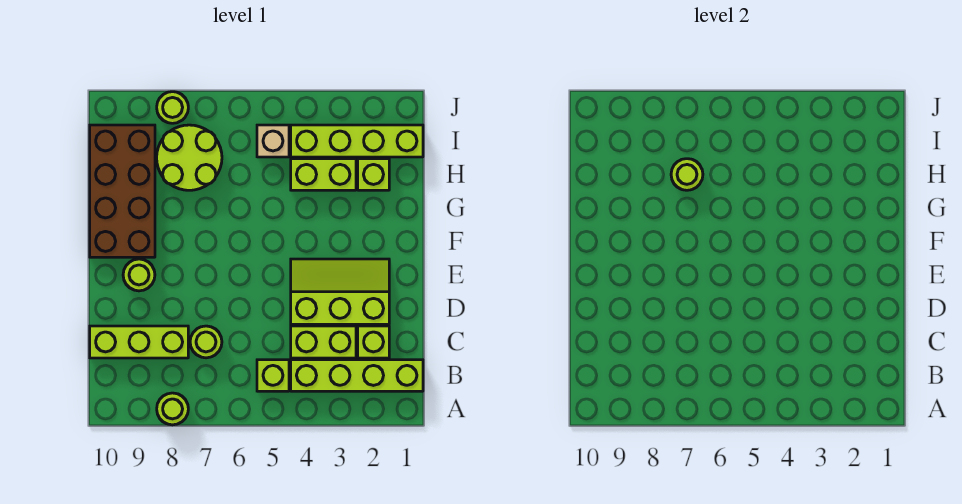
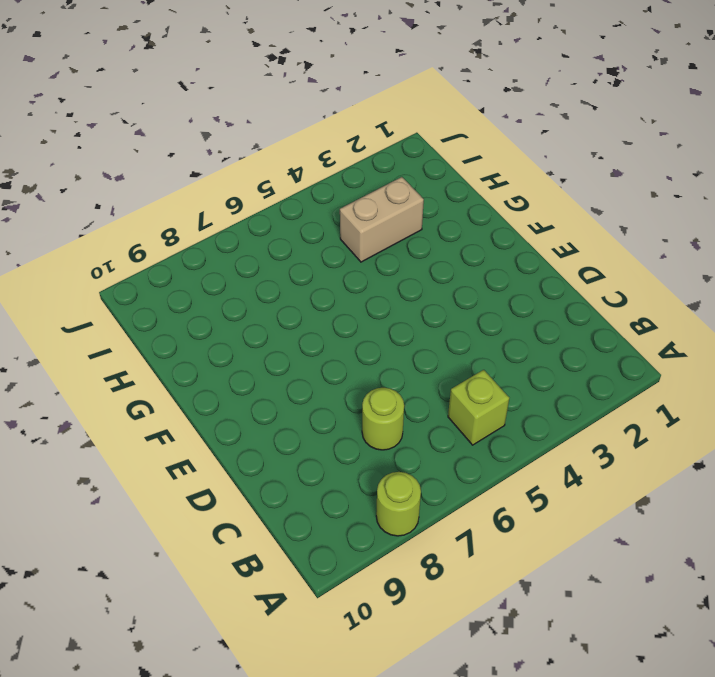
tan brick H3:H4 level 1 -> lime brick H3:H4 level 1
none -> lime brick B1:B4 level 1
none -> lime brick C2 level 1
none -> lime brick C3:C4 level 1

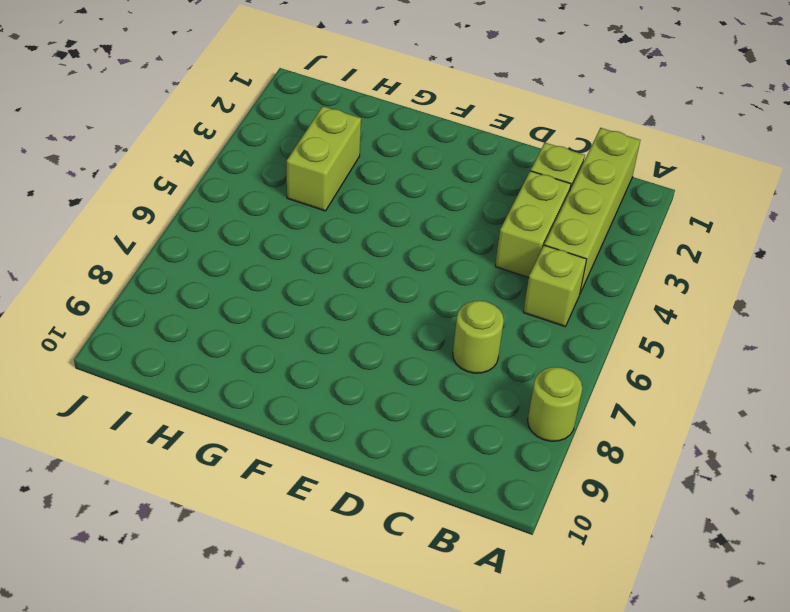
none -> lime brick C8:C10 level 1
none -> lime slope D2:E4 level 1 top D
none -> lime round brick E9 level 1

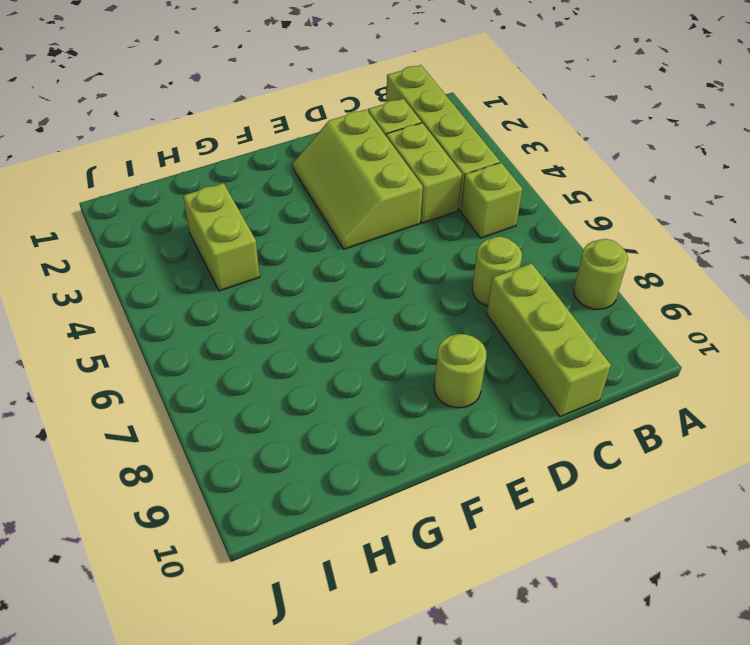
none -> brown brick F9:I10 level 1
none -> lime brick H2 level 1
none -> lime round brick H7:I8 level 1

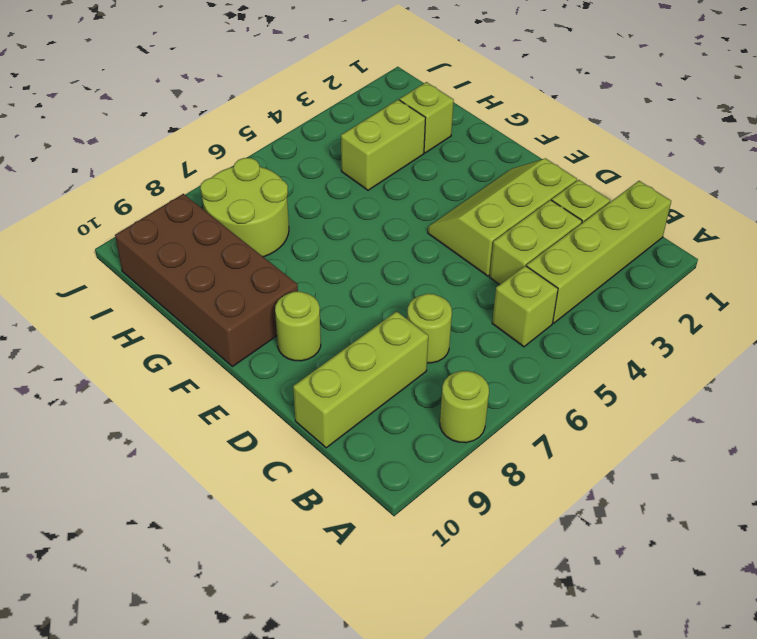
none -> lime brick I1:I4 level 1
none -> tan brick I5 level 1
none -> lime round brick J8 level 1

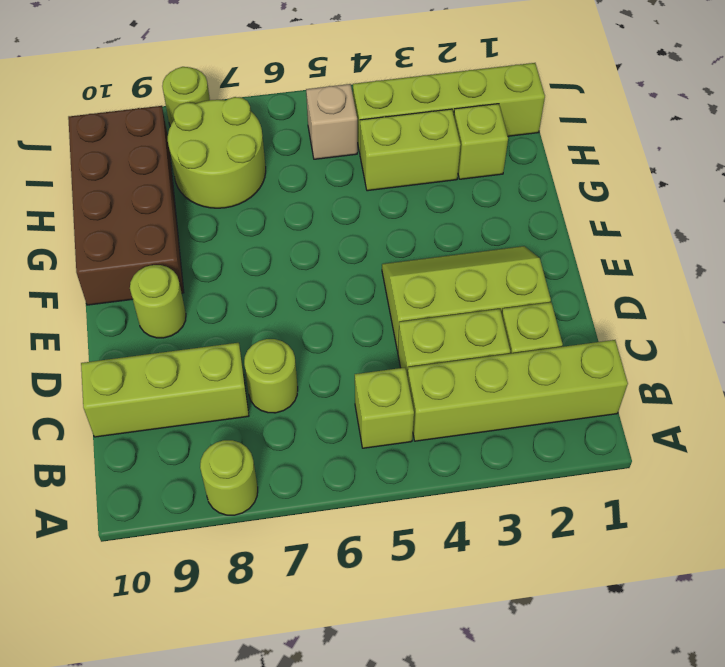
none -> lime round brick H7 level 2

